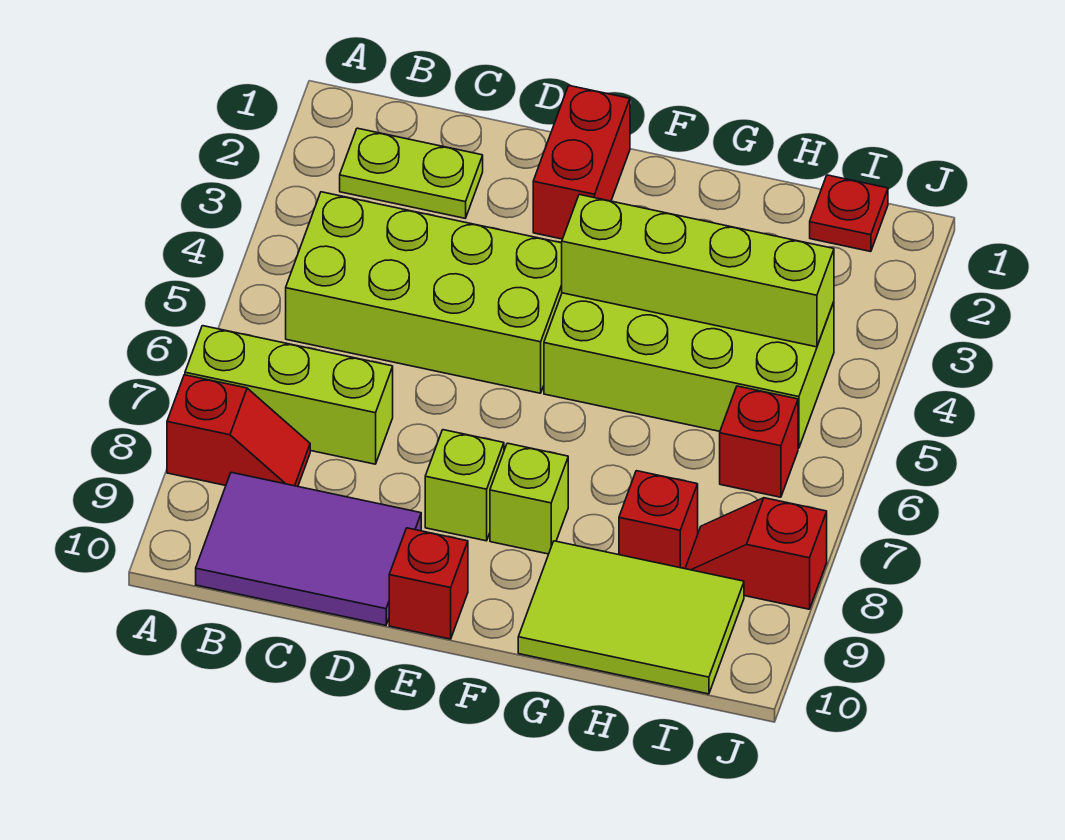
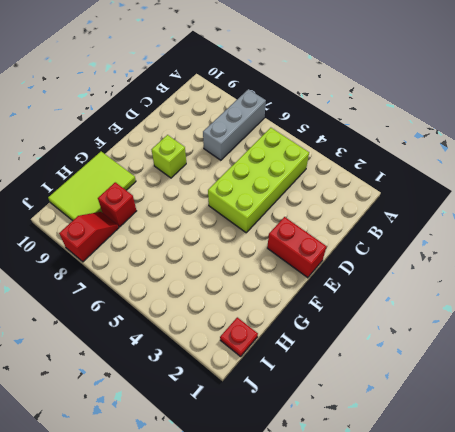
grey brick A7:C7 level 1 -> lime brick A7:C7 level 1
none -> red slope A8:B8 level 1 top A
none -> lime plate B2:C2 level 1
none -> purple tile B9:D10 level 1

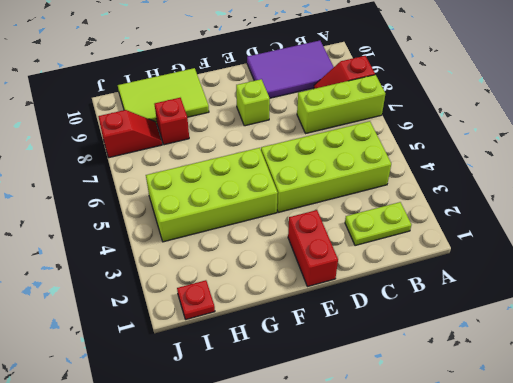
none -> red brick E10 level 1
none -> lime brick F8 level 1
none -> red brick I6 level 1

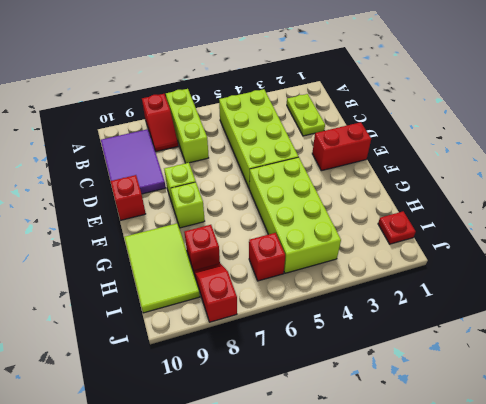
none -> lime brick F4:I4 level 2

